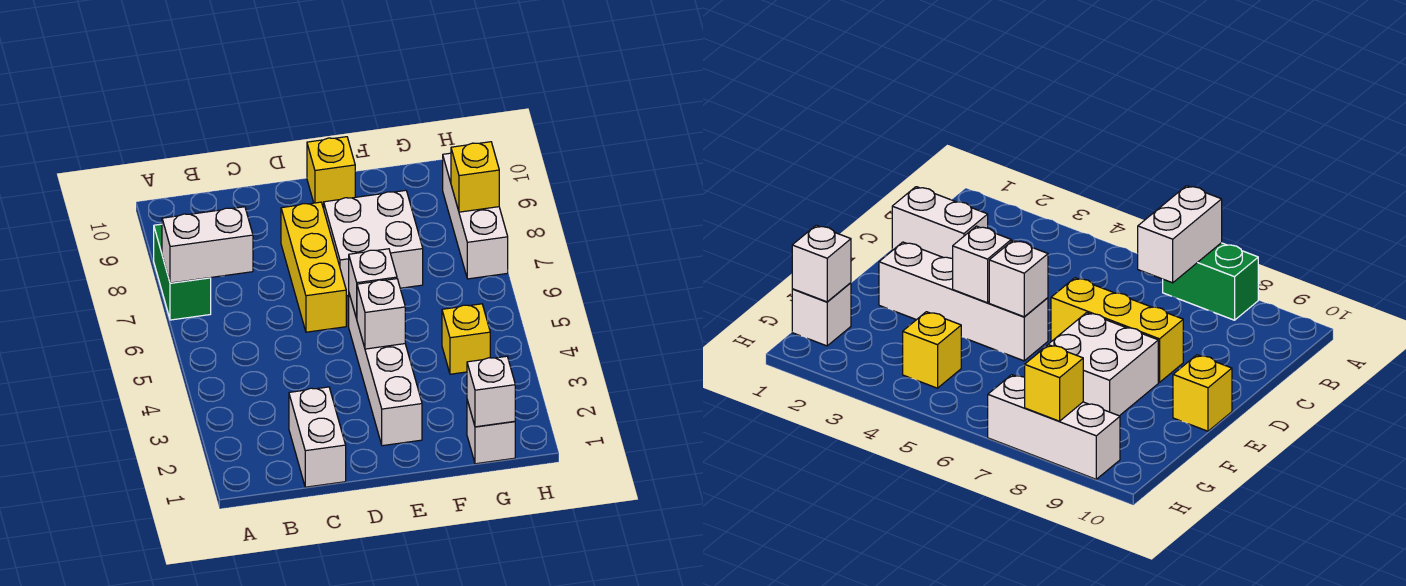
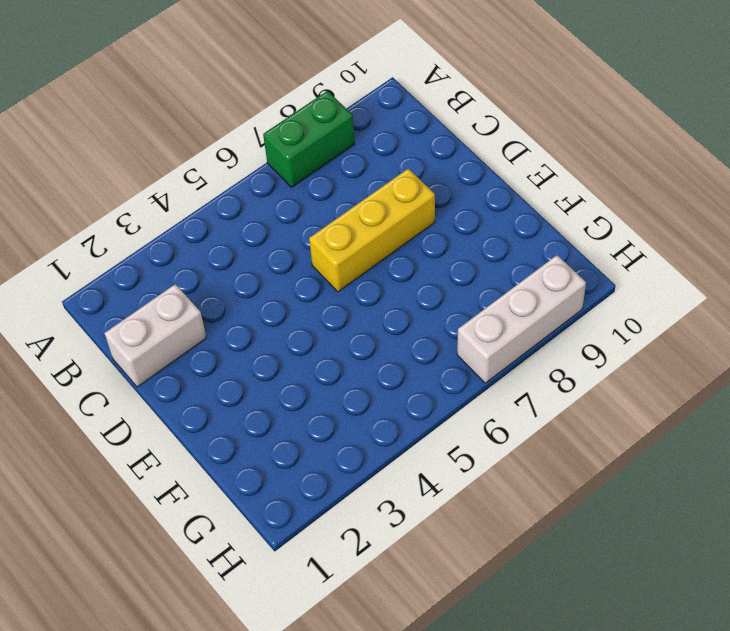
none -> white brick E2:E5 level 1
none -> white brick E7:F8 level 1
none -> yellow brick E10 level 1

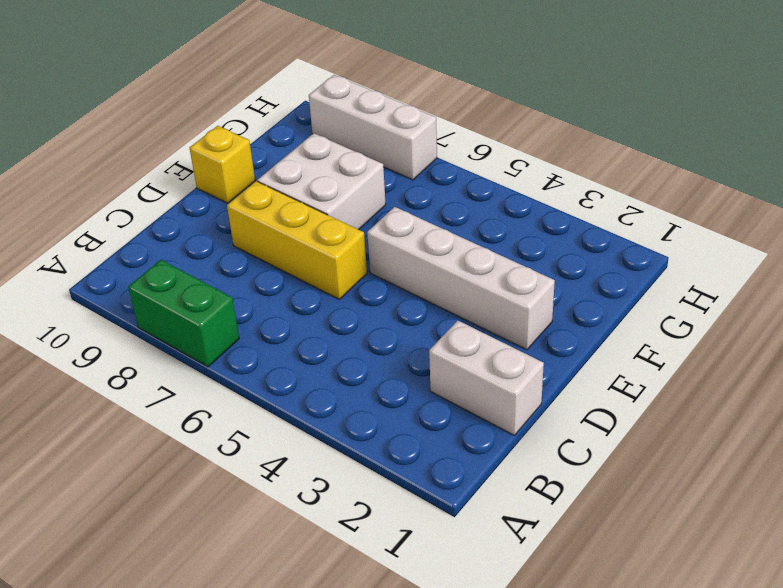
none -> white brick G1 level 1
none -> yellow brick G4 level 1
none -> white brick A7:B7 level 2

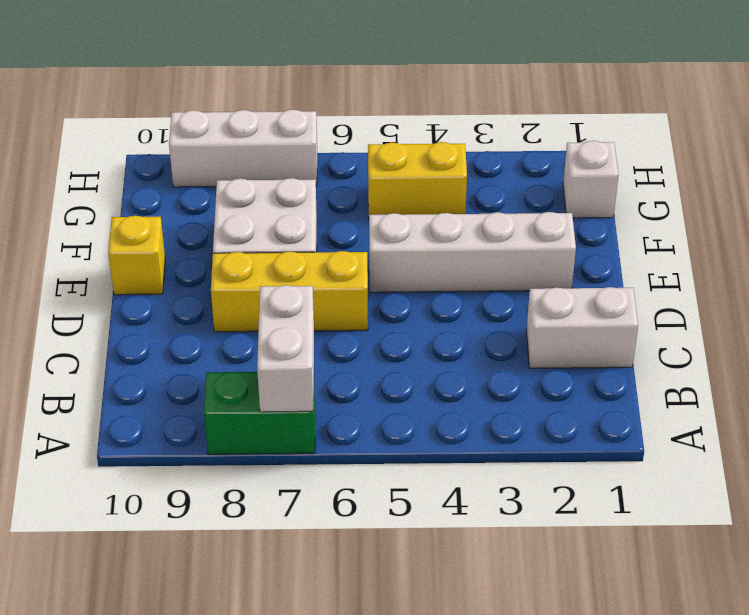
yellow brick G4:G5 level 1 -> yellow brick G4 level 1
none -> white brick E4 level 2
none -> white brick E5 level 2
none -> white brick G1 level 2

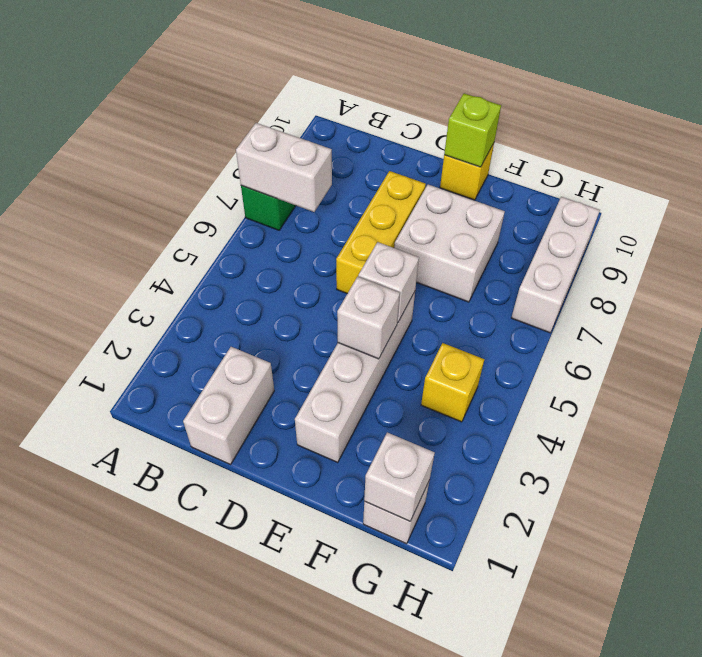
lime brick E10 level 2 -> none
none -> yellow brick H8 level 2

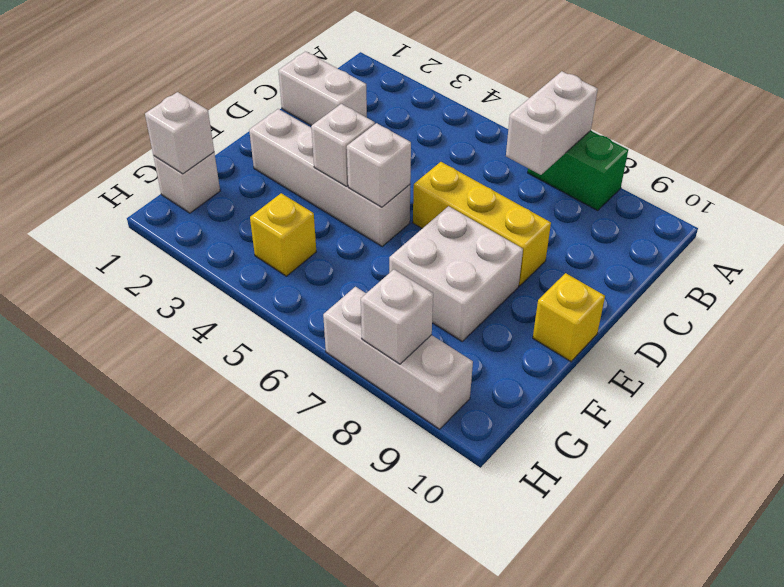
white brick H8 level 2 -> yellow brick H8 level 2

